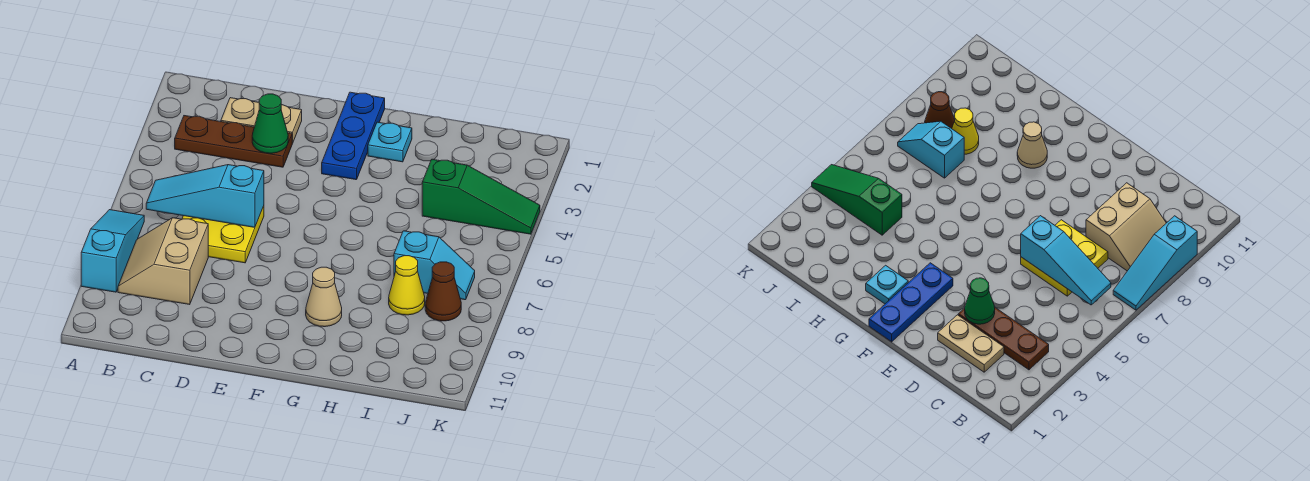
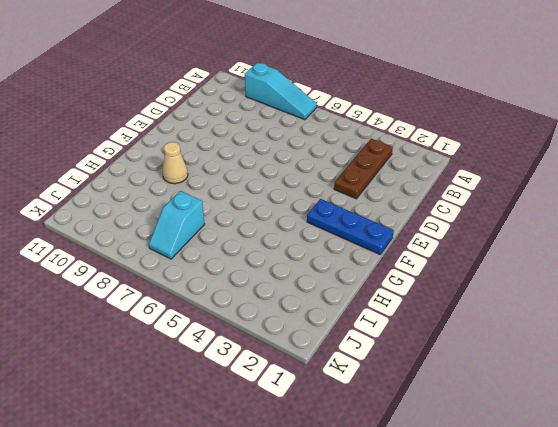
none -> tan slope B8:C9 level 1 top C
none -> tan plate C2:D2 level 1
none -> yellow plate C6:D7 level 1

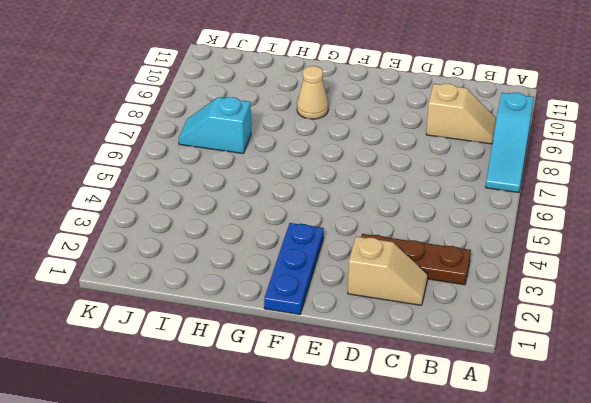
tan slope B9:C9 level 1 top C -> tan slope B8:C9 level 1 top C
tan slope C2:D2 level 1 top D -> tan plate C2:D2 level 1
none -> yellow plate C6:D7 level 1
none -> cyan plate G2 level 1
none -> green slope I4:K4 level 1 top I

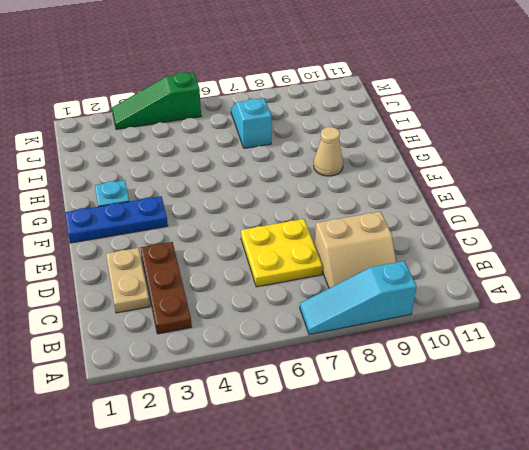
green slope K3:K5 level 1 top 5 -> green slope I4:K4 level 1 top I
none -> yellow cone I8 level 1
none -> brown cone J8 level 1
none -> cyan slope B6:D6 level 2 top D

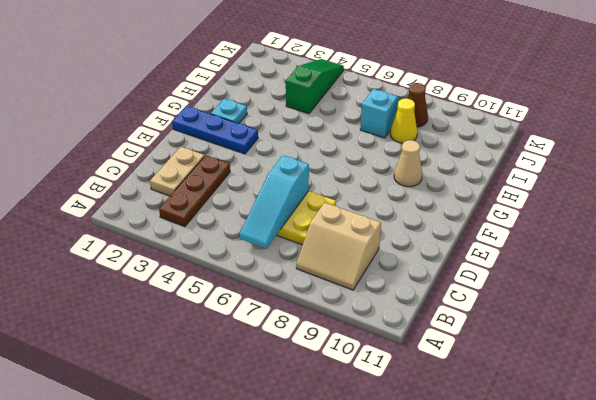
none -> cyan slope A7:A9 level 1 top 9
none -> green cone D3 level 2

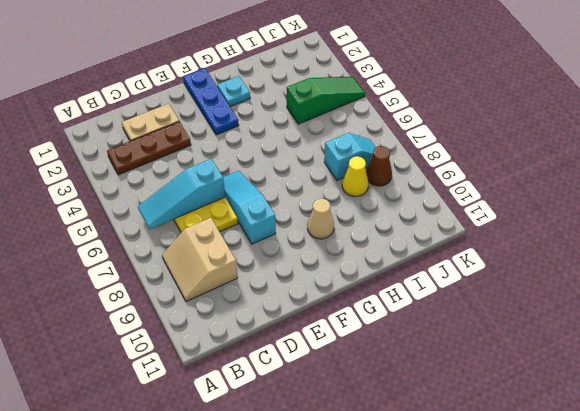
cyan slope E6:E8 level 1 top 8 -> cyan slope A7:A9 level 1 top 9
none -> green cone D3 level 2

